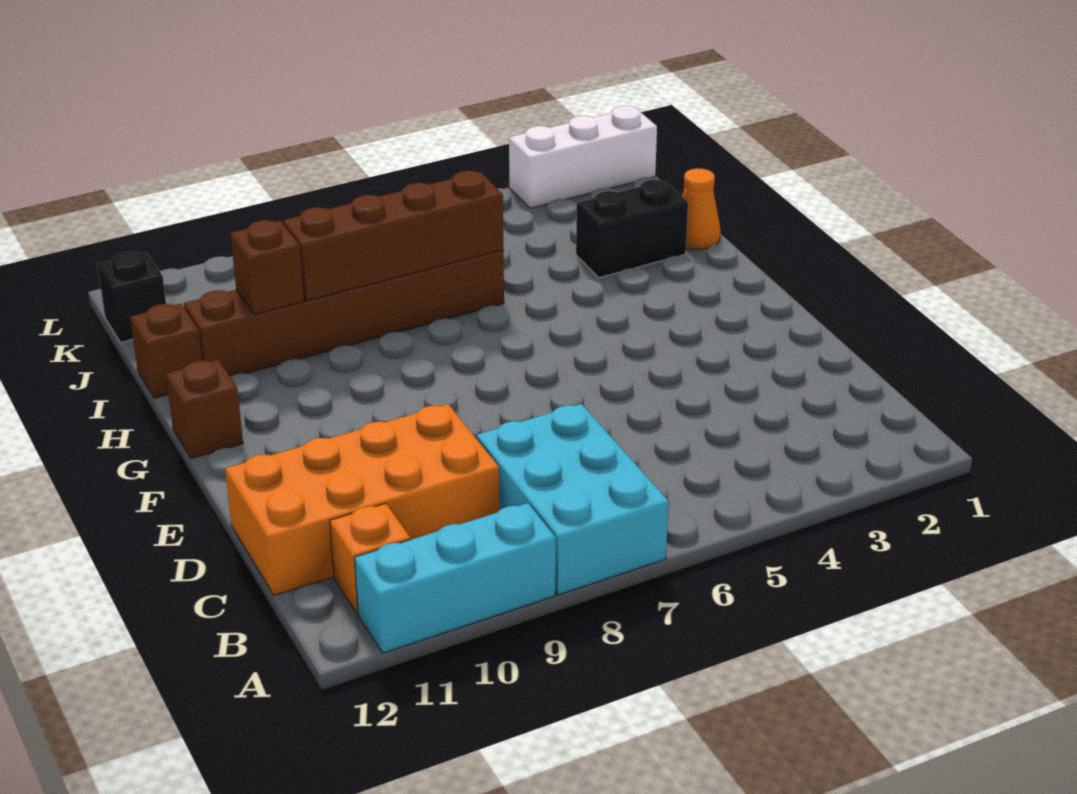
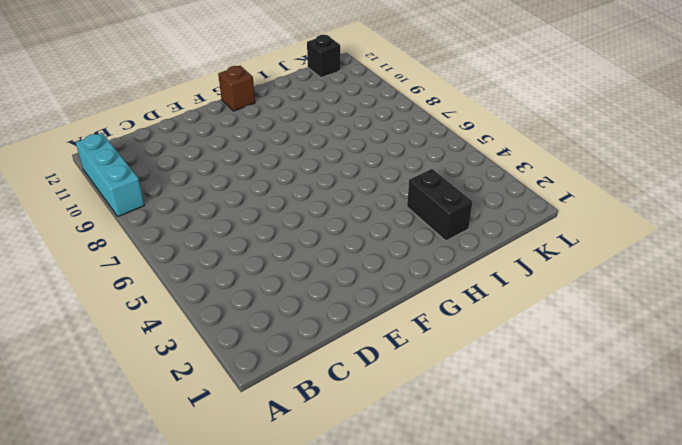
none -> cyan brick A7:C8 level 1
none -> orange brick B11 level 1
none -> orange brick C9:D12 level 1

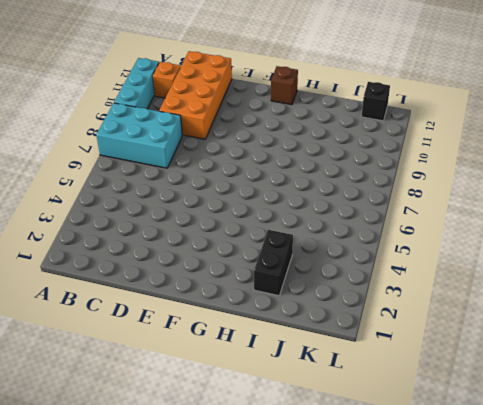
none -> orange cone I1 level 1
none -> brown brick I6:I11 level 1
none -> brown brick I12 level 1

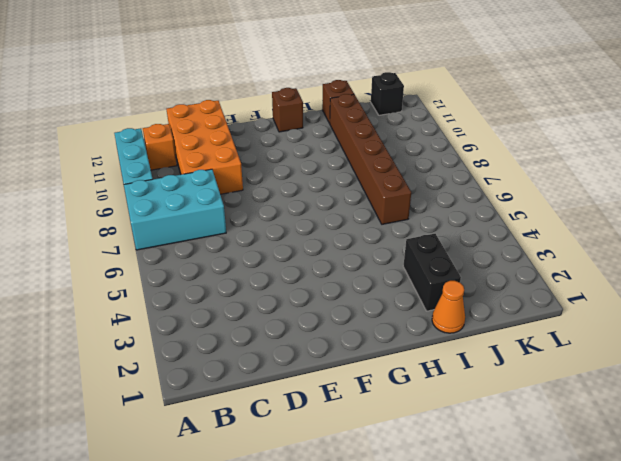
none -> white brick L1:L3 level 1
none -> brown brick I6:I9 level 2
none -> brown brick I10 level 2

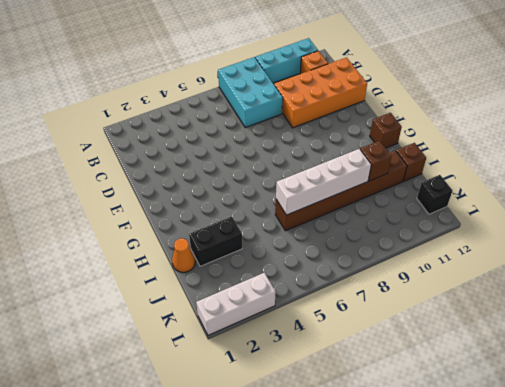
white brick I6:I9 level 2 -> brown brick I6:I9 level 2

